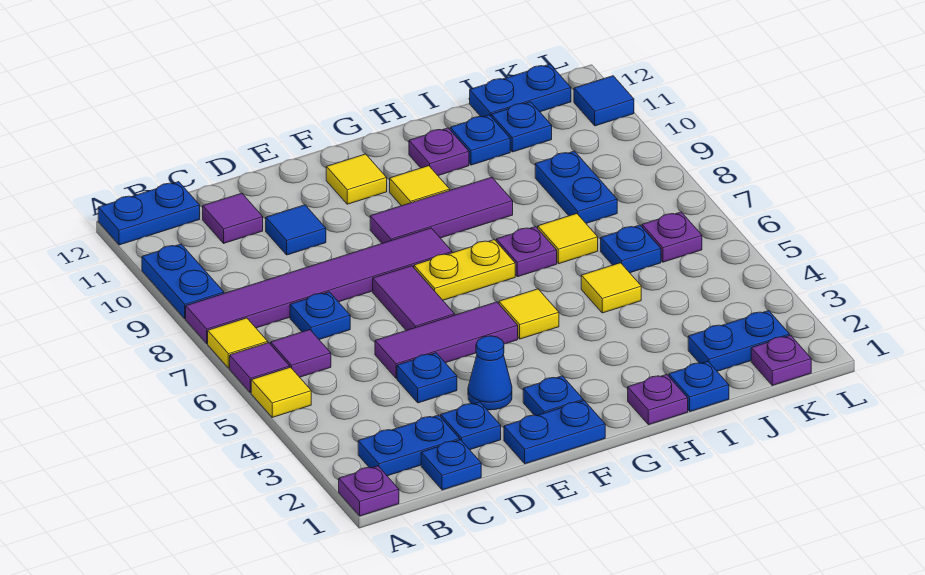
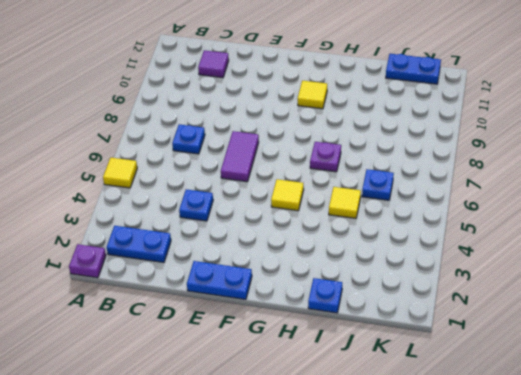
none -> purple tile A6 level 1
none -> yellow tile A7 level 1
none -> purple tile A8:F8 level 1
none -> blue plate A9:A10 level 1

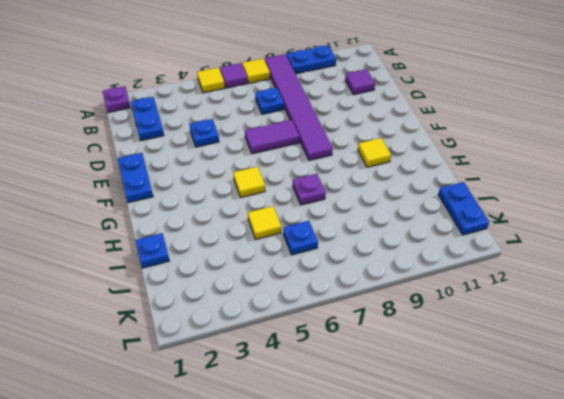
none -> blue plate A12:B12 level 1
none -> purple tile B6 level 1
none -> blue plate C1 level 1
none -> blue plate D2 level 1

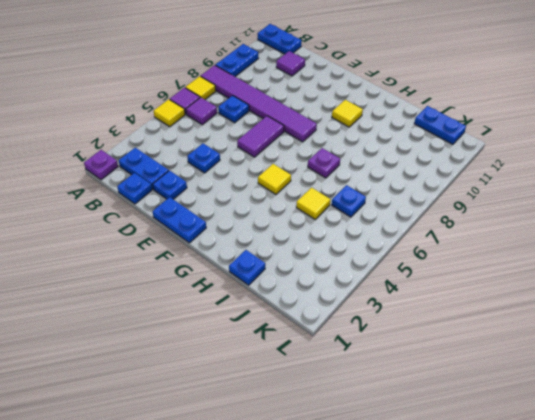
none -> purple tile D5:F5 level 1
none -> blue tile D10 level 1
none -> blue cone E3 level 1
none -> blue plate F2 level 1

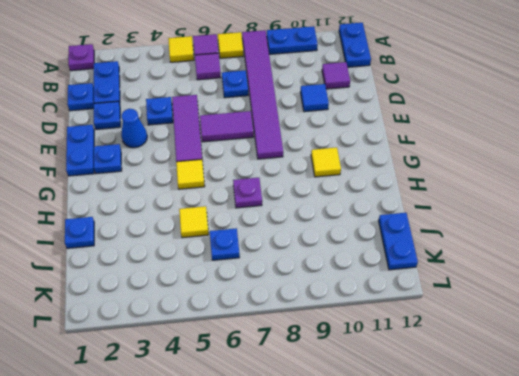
none -> yellow plate F7:G7 level 1
none -> purple tile F9:H9 level 1
none -> yellow tile F11 level 1
none -> purple plate H1 level 1

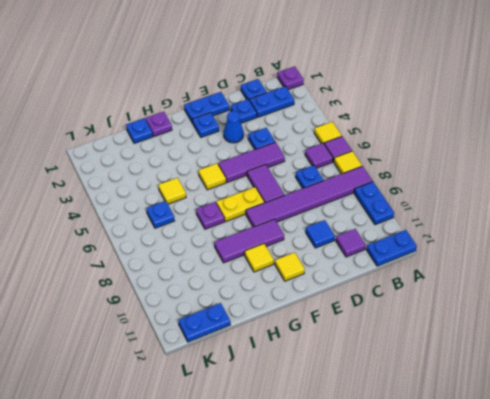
none -> purple plate H11 level 1
none -> yellow tile I7 level 1
none -> blue plate I11 level 1
none -> blue plate J2:K2 level 1

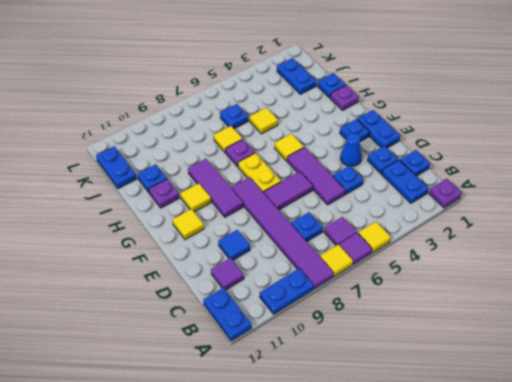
none -> blue plate J8:J9 level 1
none -> blue plate J11 level 1
none -> purple plate K1 level 1
none -> purple plate K6 level 1

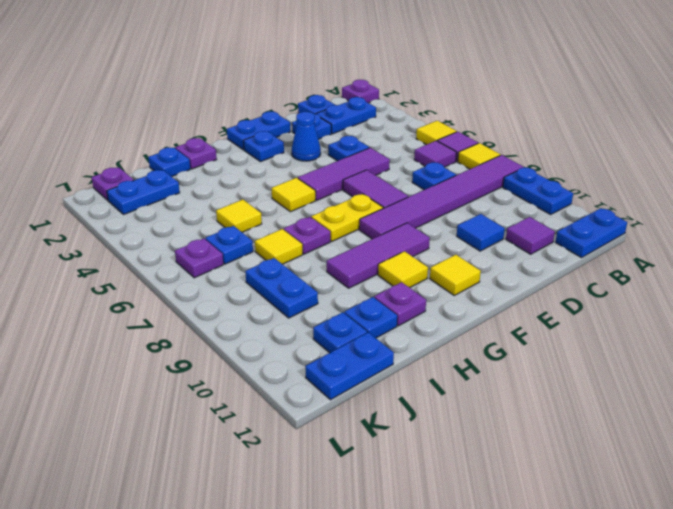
none -> blue tile L11 level 1

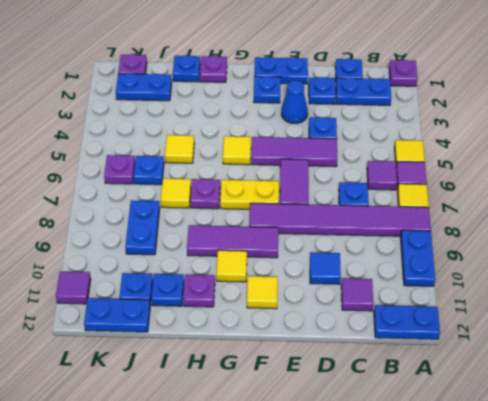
purple tile L11 level 1 -> blue tile L11 level 1

